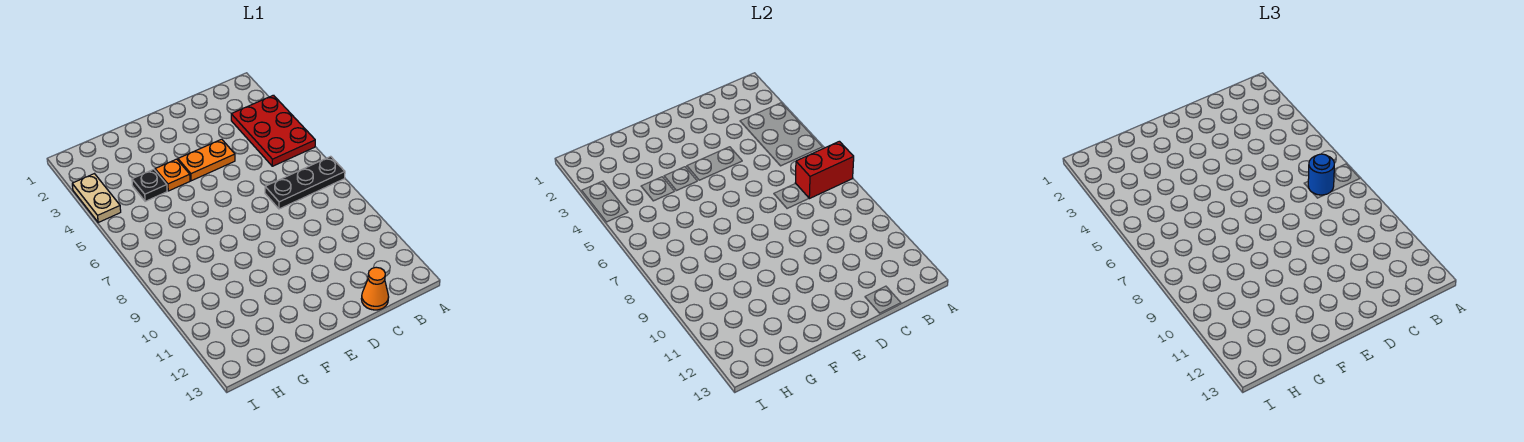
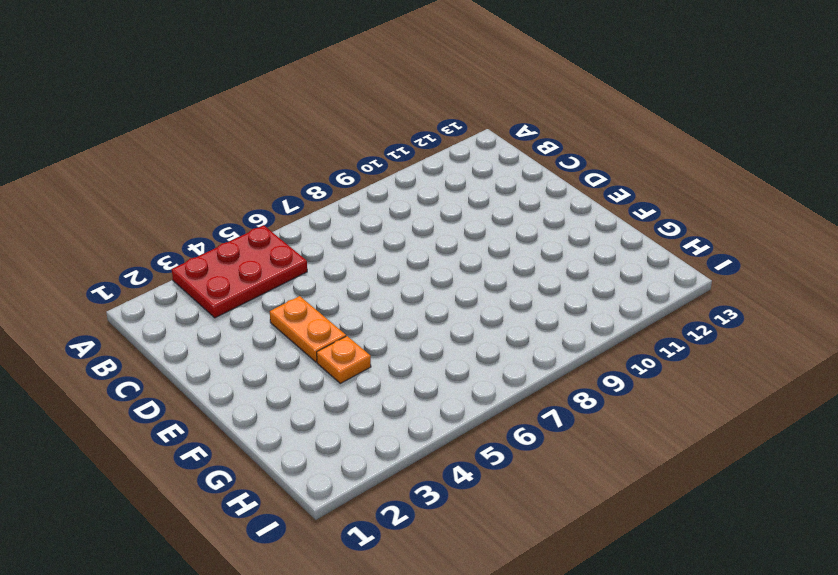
none -> black plate A7:C7 level 1
none -> orange cone C13 level 1

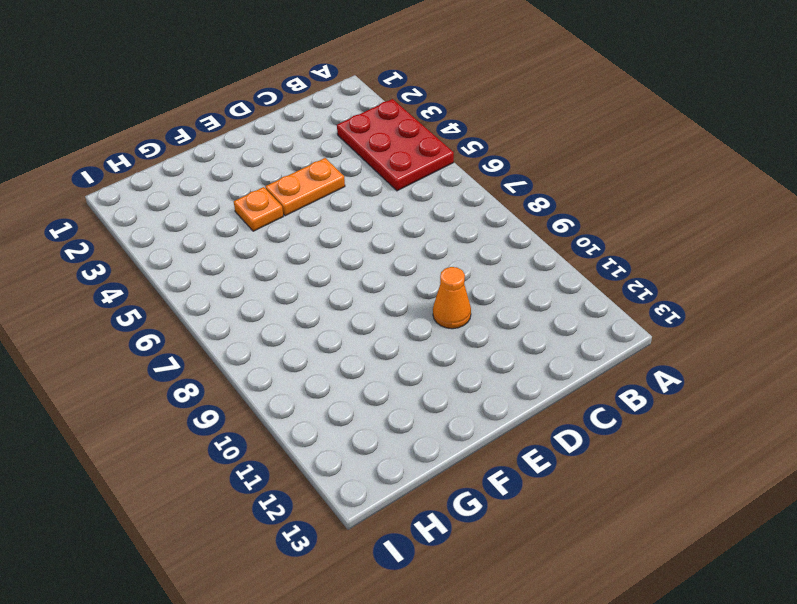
orange cone D10 level 1 -> orange cone C13 level 1
none -> black plate A7:C7 level 1
none -> black plate G4 level 1

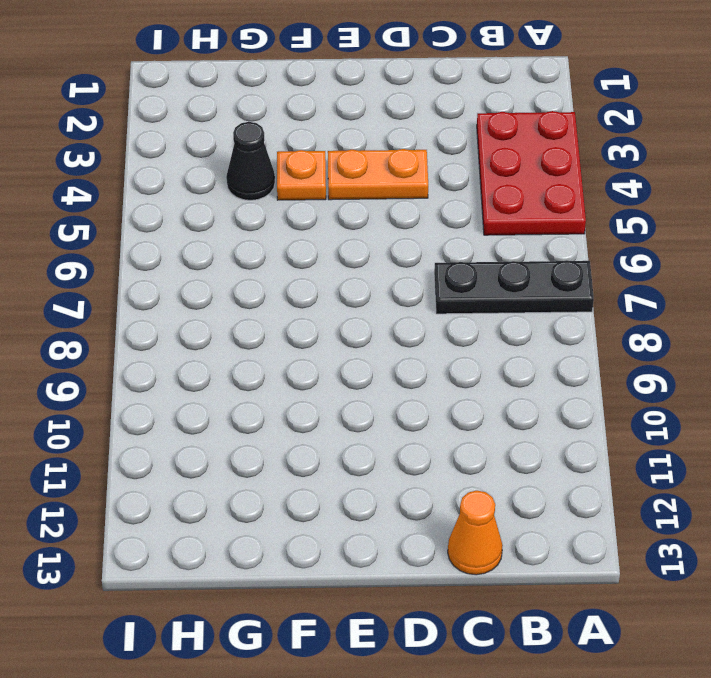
black cone G4 level 1 -> black plate G4 level 1
none -> tan plate I3:I4 level 1
none -> red brick A7:B7 level 2

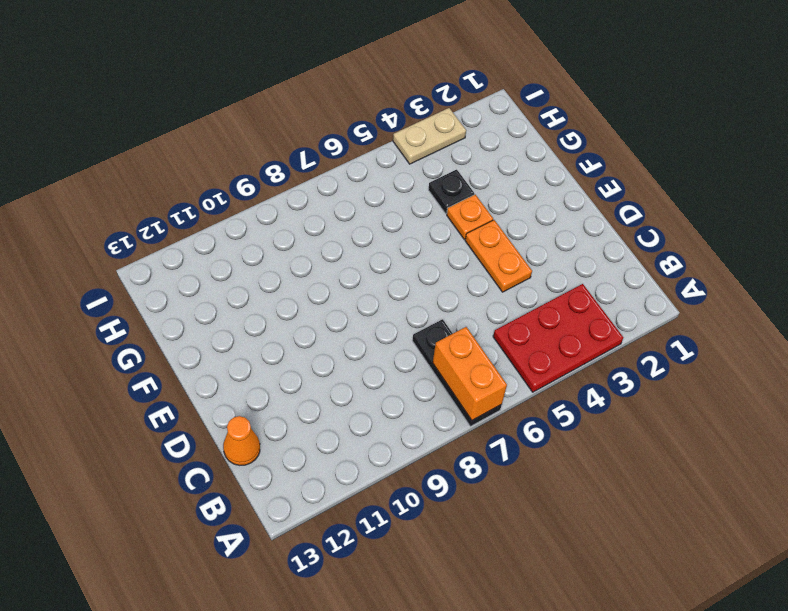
orange brick A7:B7 level 2 -> red brick A7:B7 level 2
none -> blue round brick B7 level 3

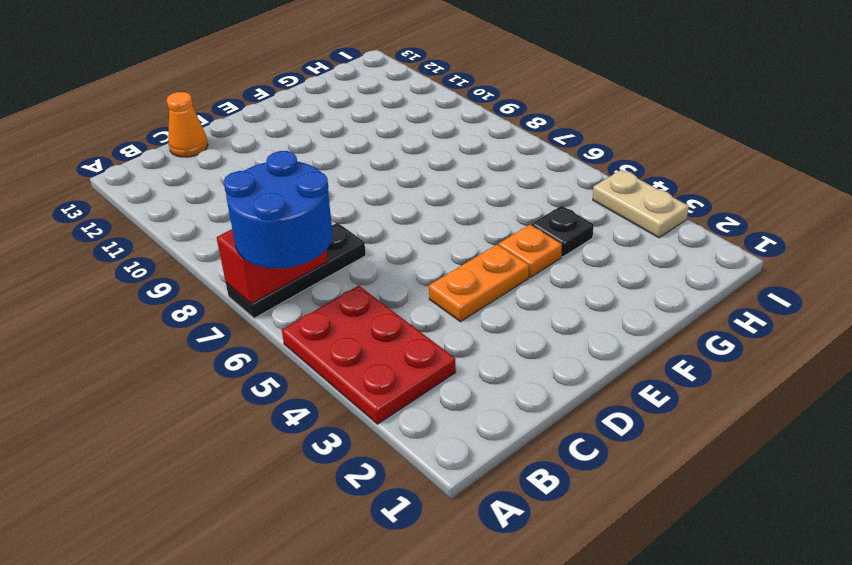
blue round brick A6:B7 level 3 -> blue round brick B7 level 3

